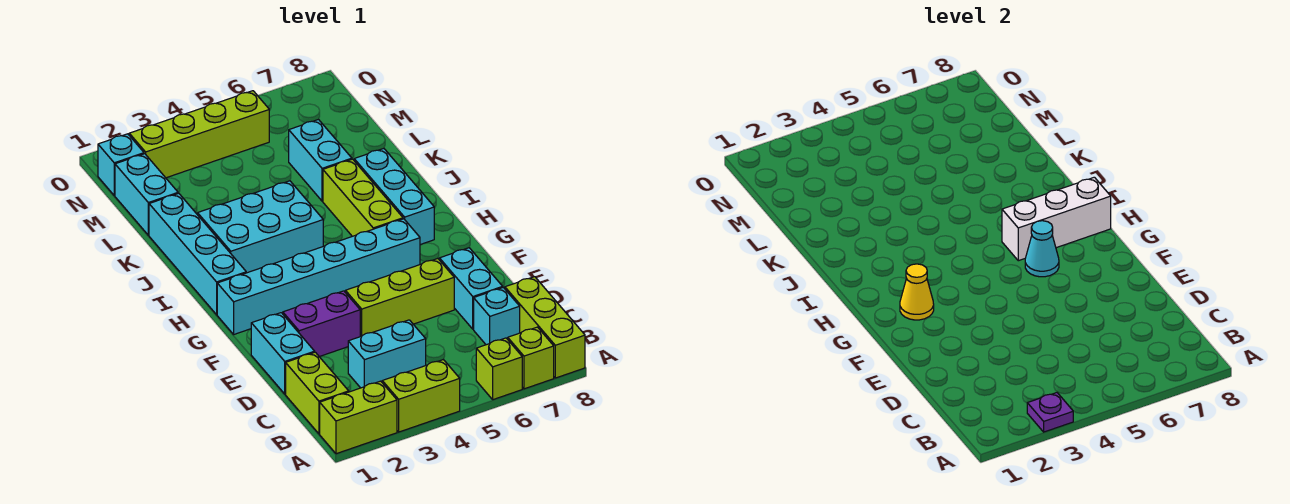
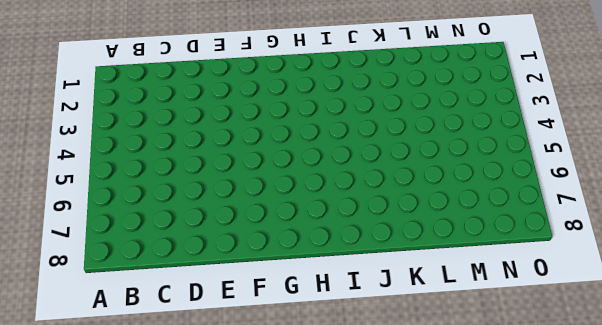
none -> lime brick A1:A2 level 1
none -> lime brick A3:A4 level 1
none -> lime brick A6 level 1

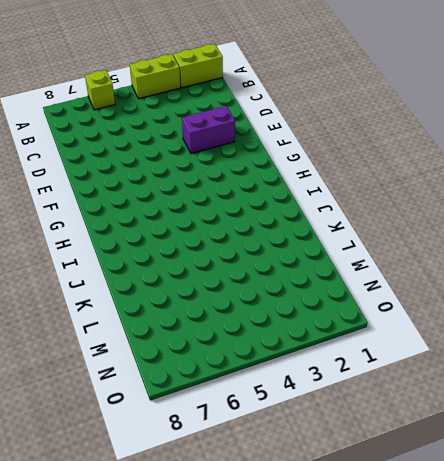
none -> lime brick A7 level 1
none -> lime brick A8:C8 level 1
none -> lime brick B1:C1 level 1

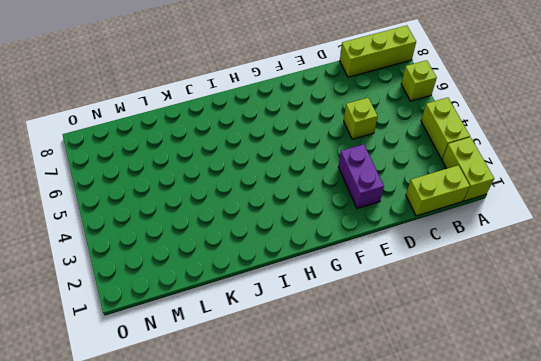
lime brick D5 level 1 -> lime brick A7 level 1
none -> cyan brick C3:C4 level 1
none -> cyan brick C7 level 1
none -> cyan brick D1:E1 level 1

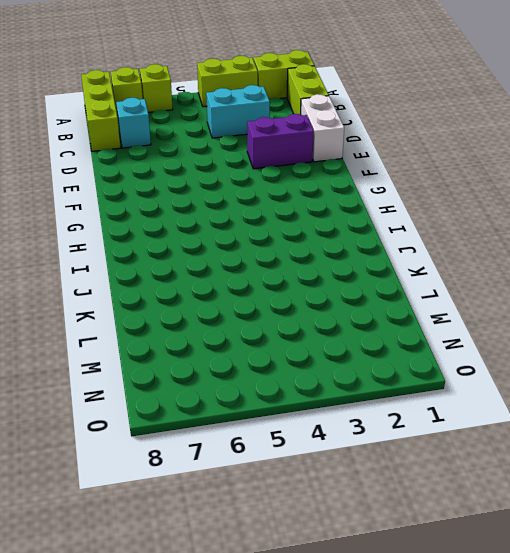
white brick D1:E1 level 1 -> cyan brick D1:E1 level 1
none -> cyan brick D7:E7 level 1
none -> lime brick E4:E6 level 1
none -> cyan brick G1:G6 level 1

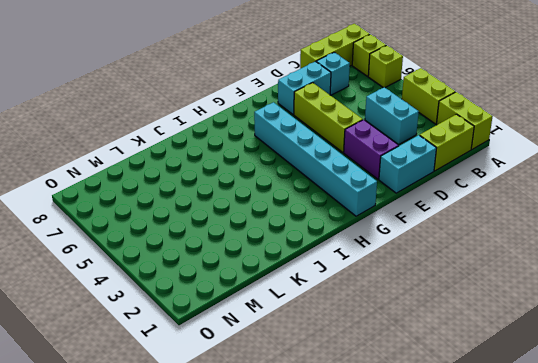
none -> cyan brick H1:K1 level 1
none -> lime brick H6:J6 level 1
none -> cyan brick H7:J7 level 1

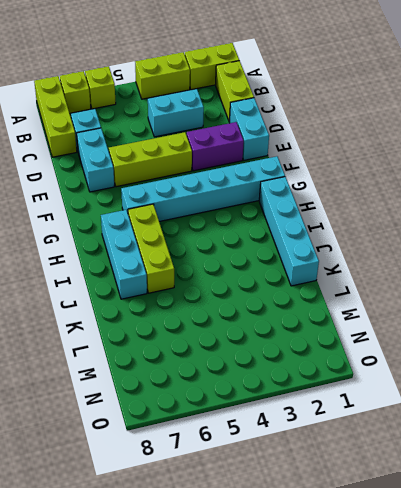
none -> cyan brick I2:J4 level 1
none -> cyan brick K6:L6 level 1
none -> cyan brick L1:M1 level 1

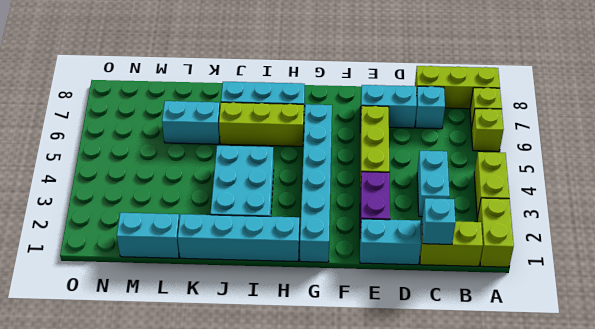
cyan brick C1 level 2 -> cyan brick N1 level 1
none -> lime brick N2:N5 level 1
none -> purple plate A3 level 2
none -> yellow cone G2 level 2

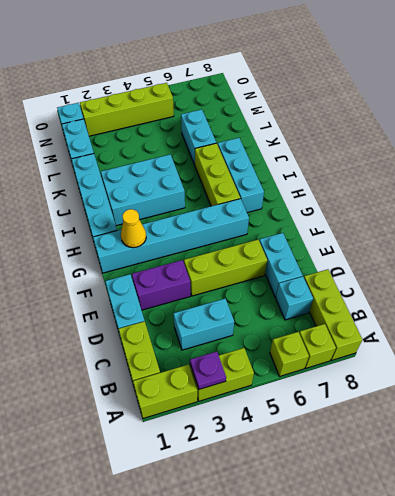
none -> cyan cone G6 level 2
none -> white brick H6:H8 level 2

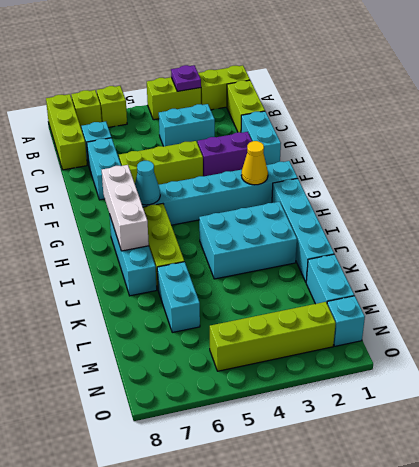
white brick G7:I7 level 2 -> white brick H6:H8 level 2

